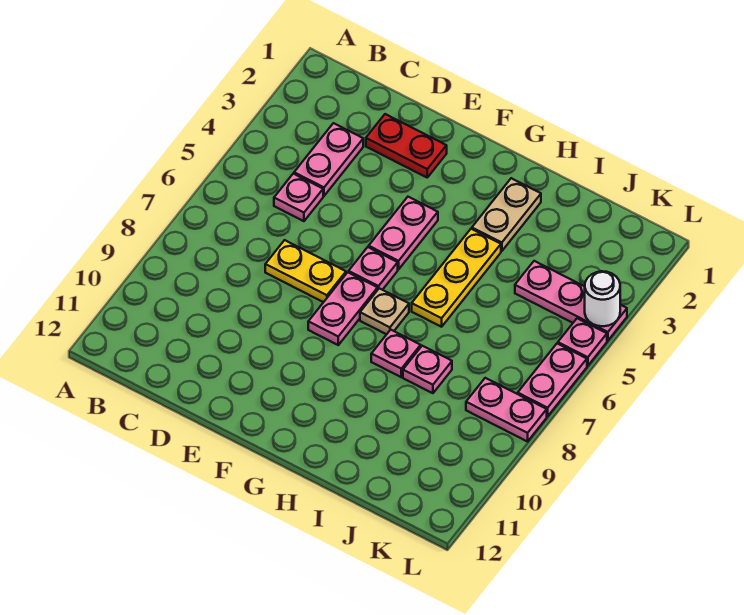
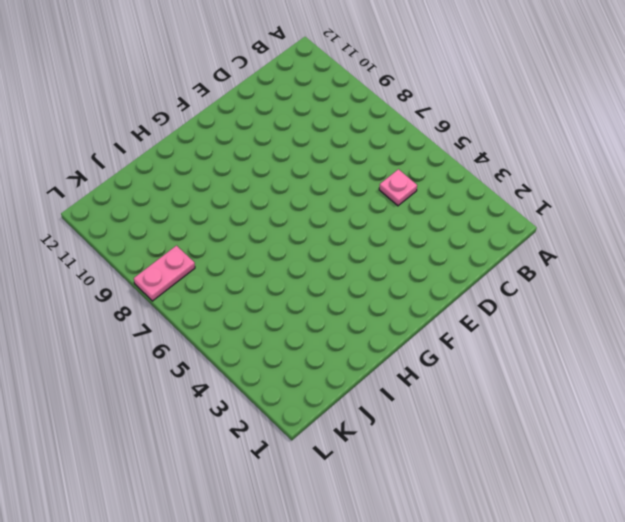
none -> pink plate C3:C4 level 1
none -> red plate D2:E2 level 1
none -> yellow plate D7:E7 level 1

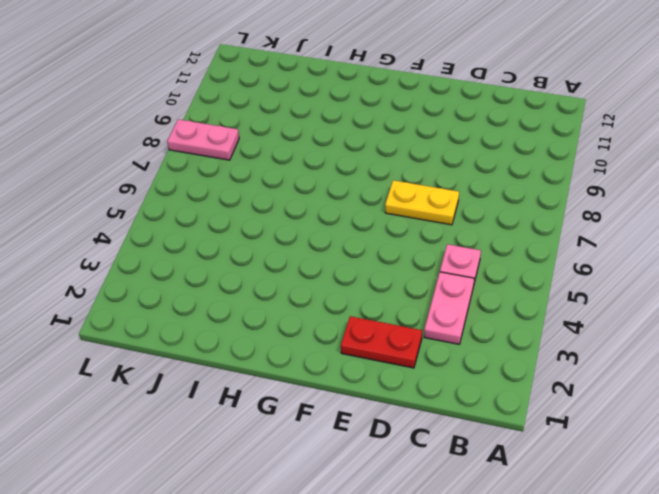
none -> pink plate F4:F5 level 1
none -> pink plate F6 level 1
none -> pink plate F7:F8 level 1

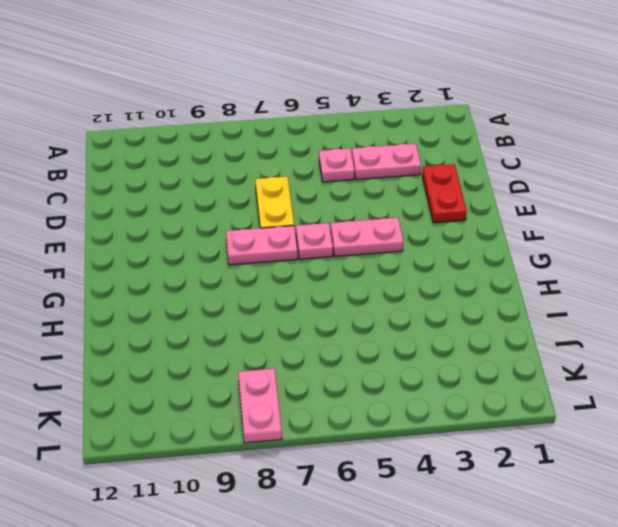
none -> tan plate G7 level 1
none -> tan plate H2:H3 level 1
none -> yellow plate H4:H6 level 1

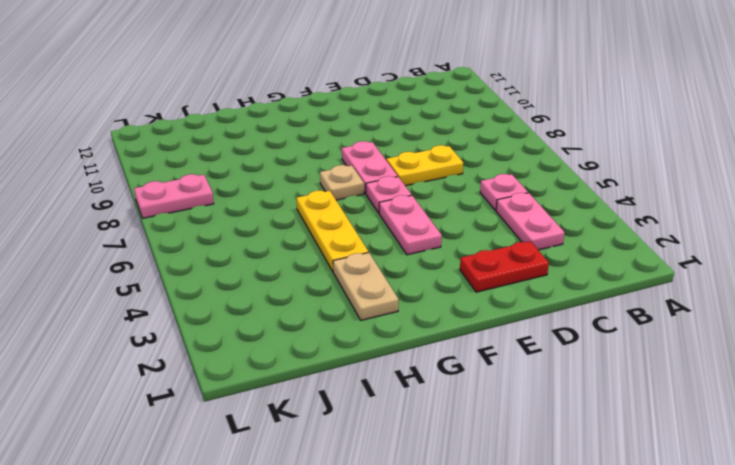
none -> pink plate H8 level 1
none -> pink plate I8 level 1
none -> pink plate J4:L4 level 1

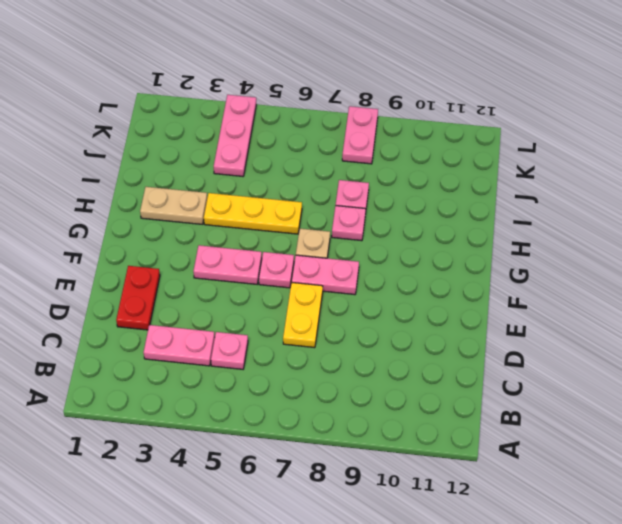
none -> pink plate L5 level 1
none -> pink plate L6:L7 level 1
none -> white round brick L4 level 2

